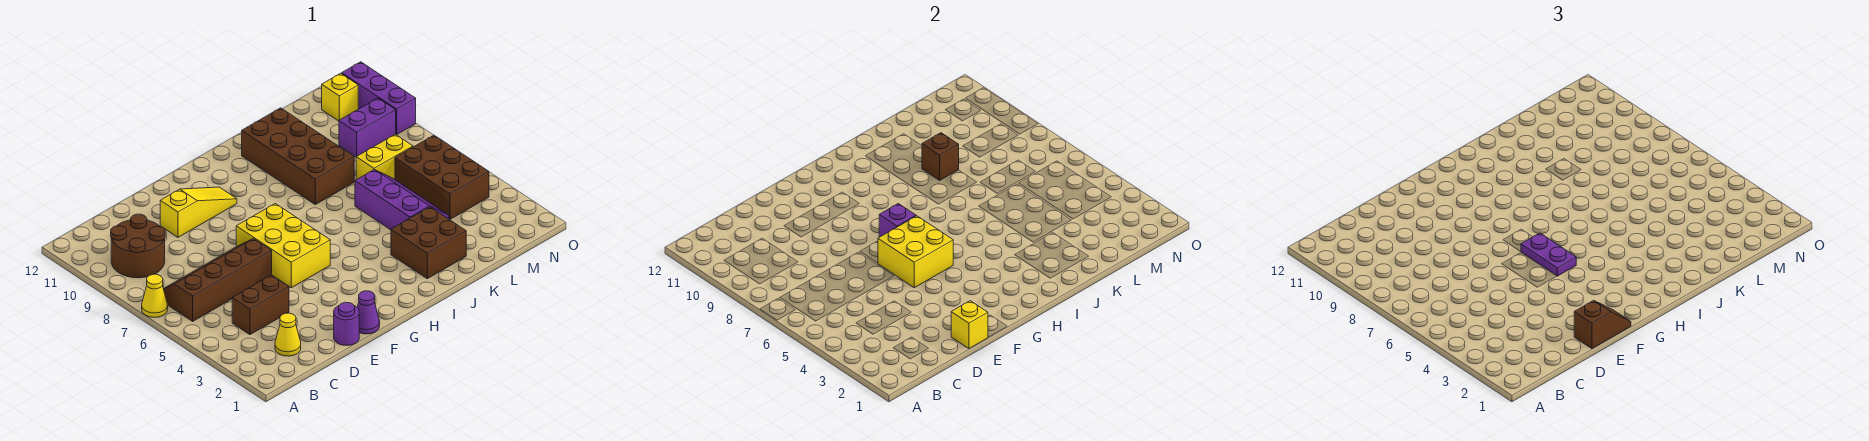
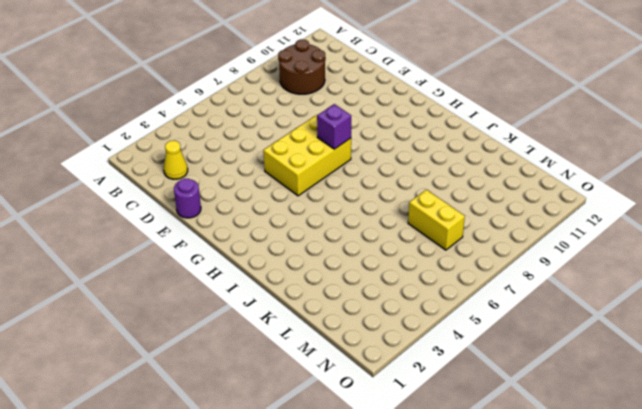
none -> yellow cone A7 level 1
none -> brown slope B6:E7 level 1 top 6
none -> brown brick C4:D4 level 1

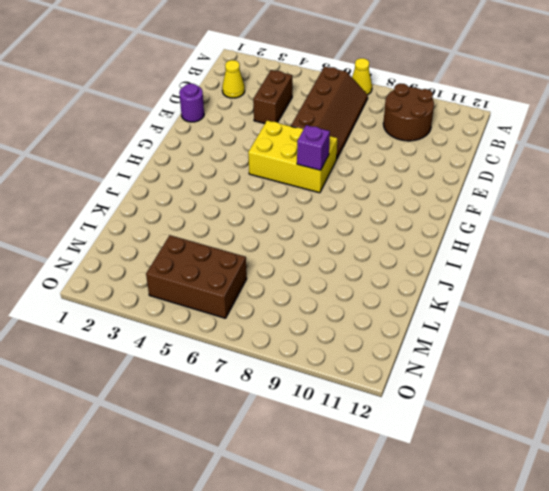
none -> yellow slope E10:G10 level 1 top E
none -> purple cone F1 level 1
none -> brown brick J2:K3 level 1

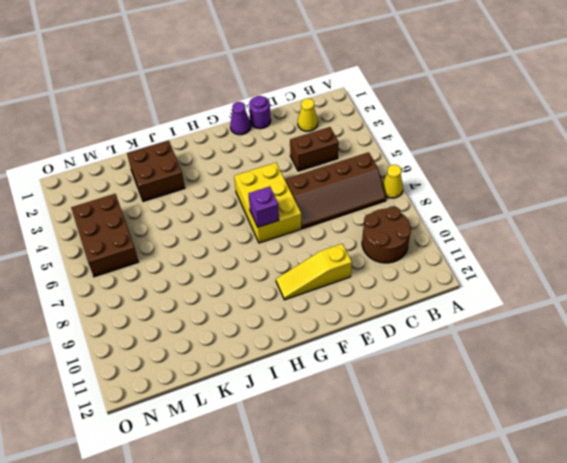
none -> brown brick J8:K11 level 1
none -> purple slope K4:L6 level 1 top K
none -> yellow brick L7:M7 level 1

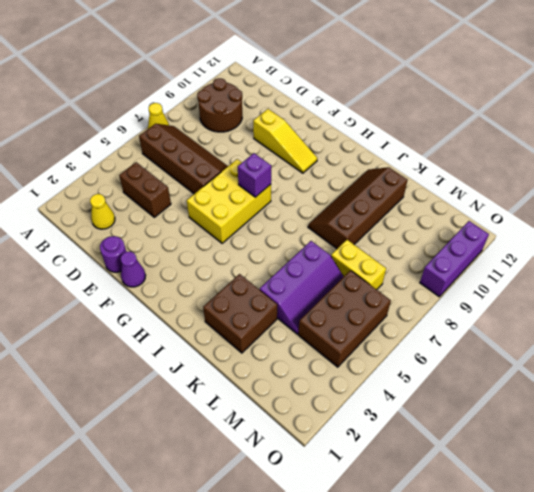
brown slope J8:K11 level 1 top K -> brown brick J8:K11 level 1
none -> purple brick M9:N9 level 1
none -> yellow brick N11 level 1
none -> yellow brick E1 level 2

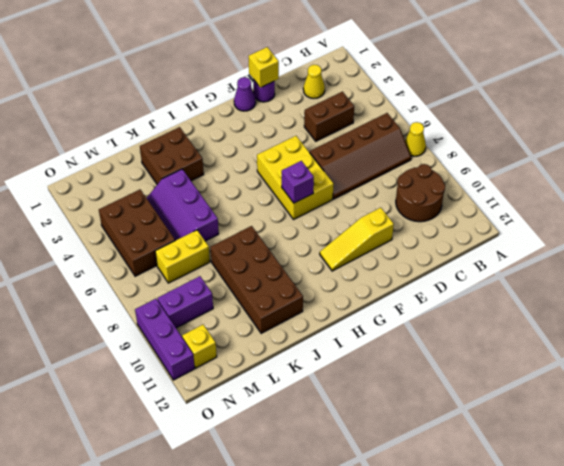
none -> yellow brick F5:G6 level 2
none -> brown brick K9 level 2
none -> brown slope E1:F1 level 3 top E

